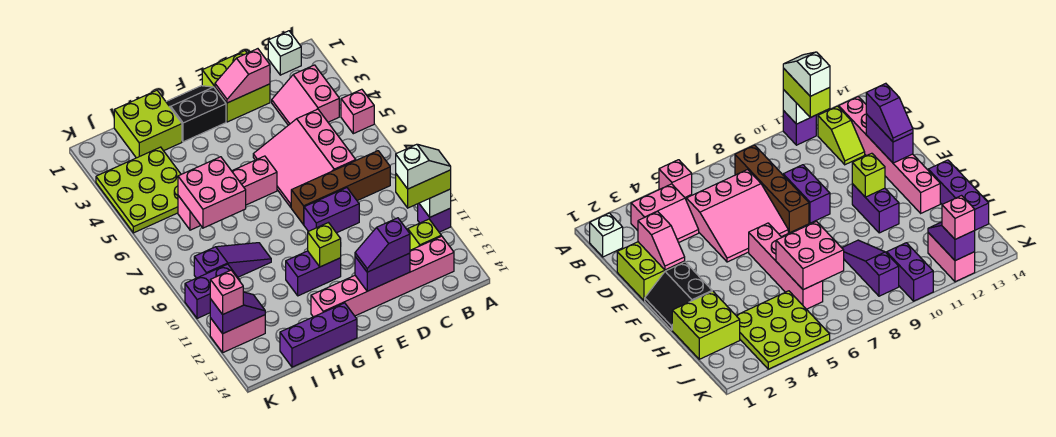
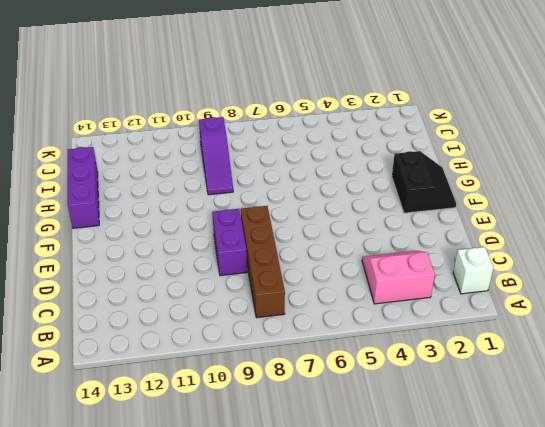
none -> pink brick A5 level 1
none -> purple brick A11 level 1
none -> lime slope B12:C12 level 1 top B

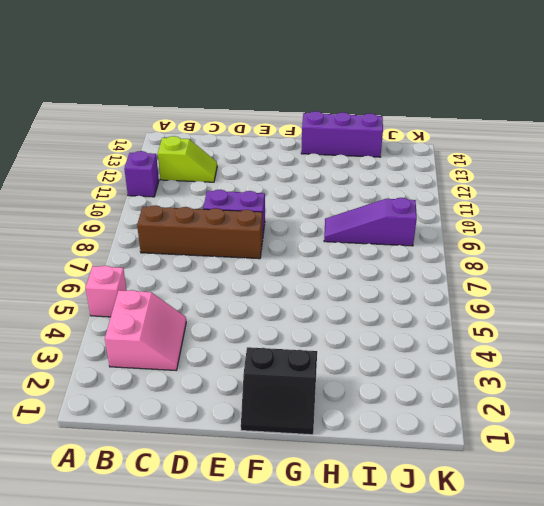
none -> white brick B1 level 1
none -> pink brick B13:G13 level 1
none -> pink slope C5:E7 level 1 top C

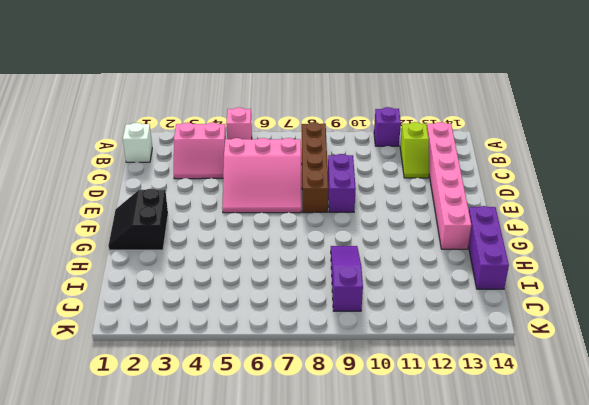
none -> lime brick D1:E2 level 1
none -> pink brick F6:I6 level 1
none -> purple brick F11:G11 level 1

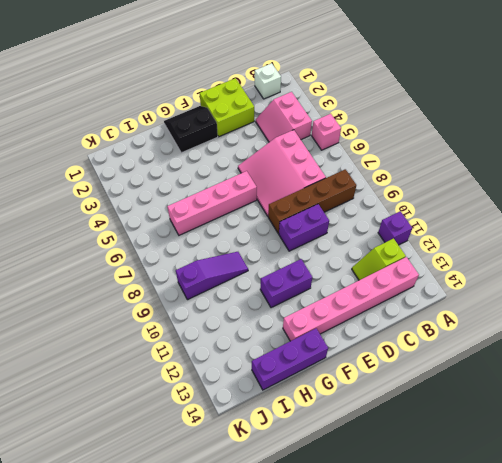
none -> lime brick H1:I2 level 1
none -> lime plate I3:K5 level 1
none -> purple brick J10:K10 level 1

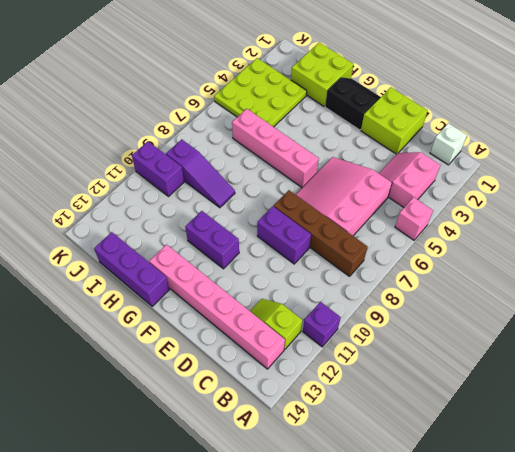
none -> pink brick J12:K12 level 1
none -> white brick A11 level 2
none -> pink slope D2:E2 level 2 top D

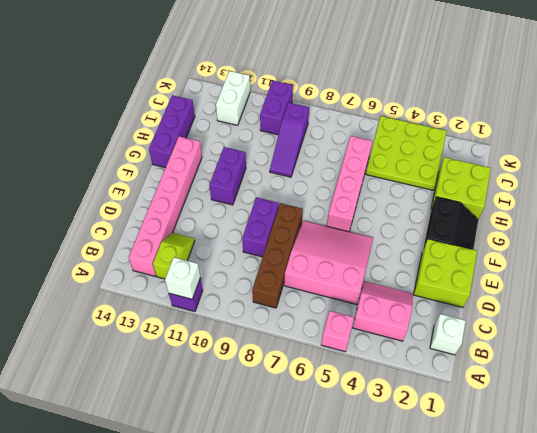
white brick J12:K12 level 1 -> pink brick J12:K12 level 1
none -> pink slope D2:E2 level 2 top D
none -> purple brick D13:E13 level 2
none -> lime brick F11 level 2

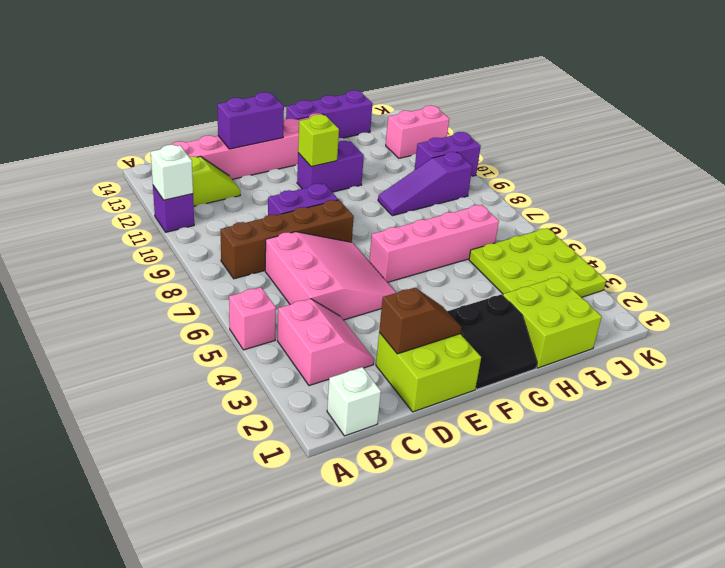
brown slope D2:E2 level 2 top D -> pink slope D2:E2 level 2 top D
none -> pink brick H6:I7 level 2
none -> purple slope J12:K12 level 2 top K
none -> lime brick A11:B11 level 3

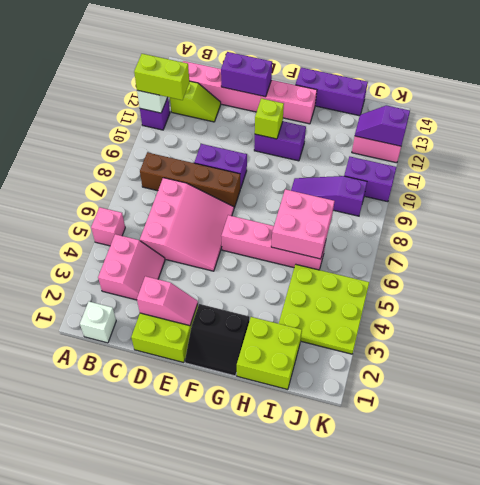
none -> purple slope D13:E13 level 3 top D
none -> pink brick K12 level 3
none -> white slope A11:B11 level 4 top B

